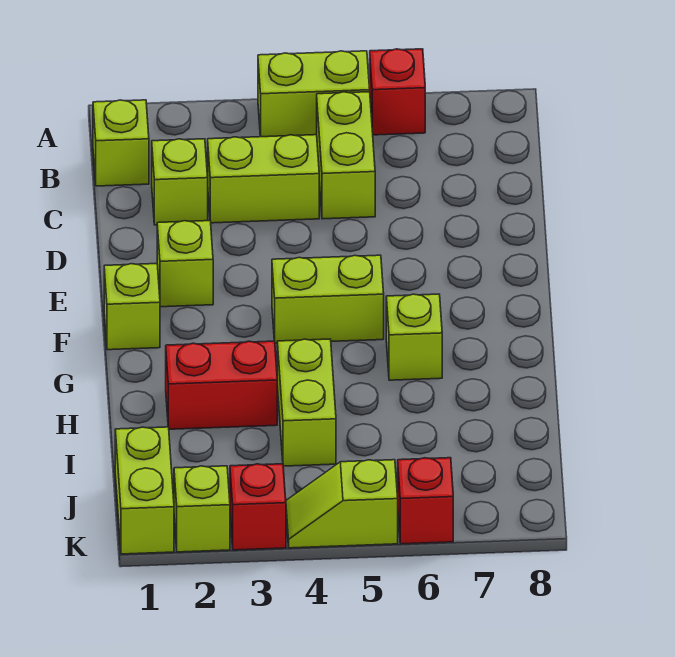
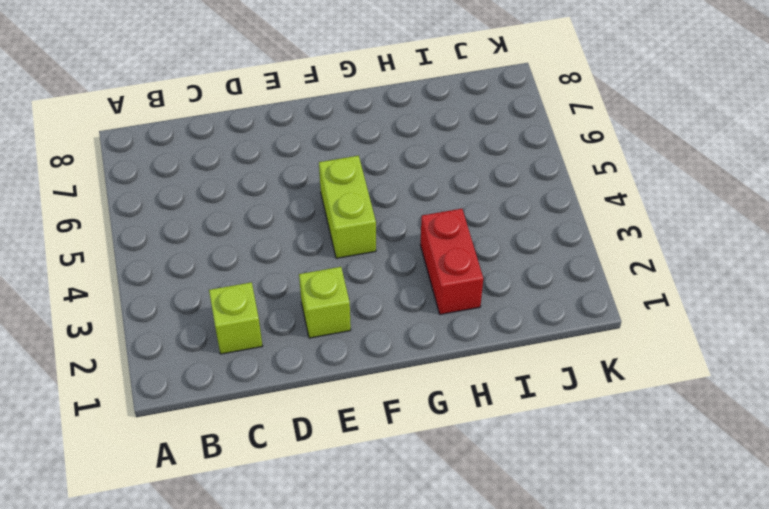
none -> lime brick A4:A5 level 1
none -> red brick A6 level 1
none -> lime brick B1 level 1

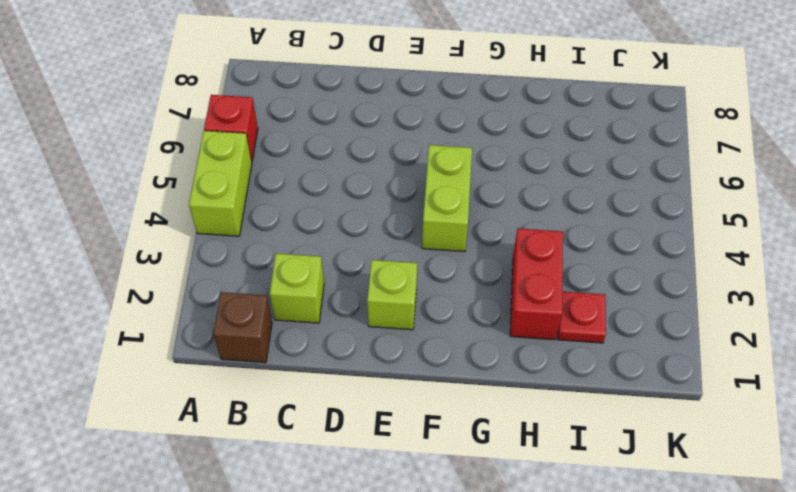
brown brick B1 level 1 -> lime brick B1 level 1
red plate I2 level 1 -> none
none -> lime brick B5:C5 level 1
none -> lime brick C3:C4 level 1
none -> lime brick F1 level 1

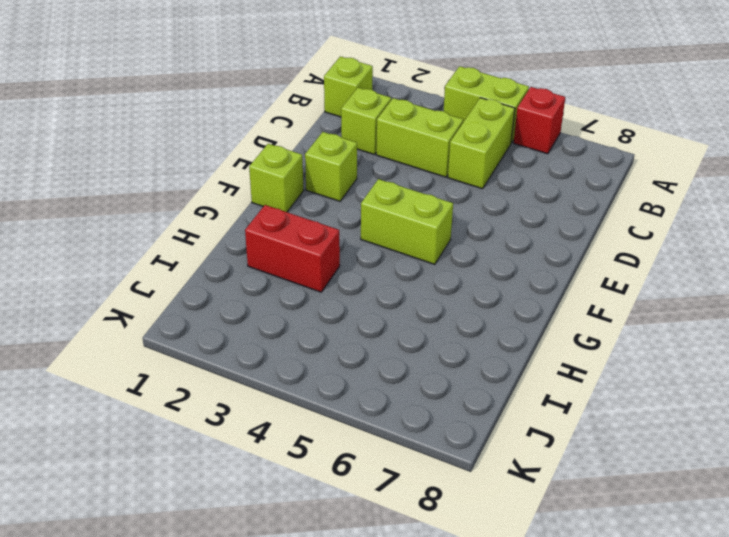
none -> lime brick G6 level 1
none -> lime brick H4:I4 level 1
none -> lime brick J1:K1 level 1

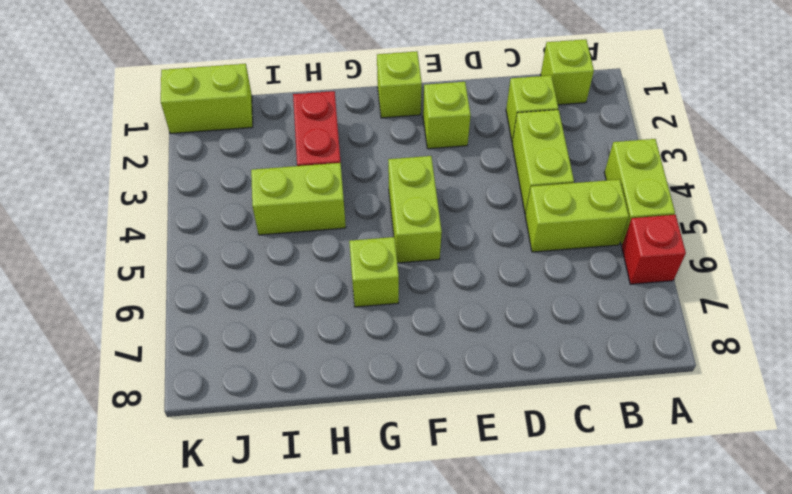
none -> lime brick K2 level 1
none -> red brick K3 level 1
none -> lime slope K4:K5 level 1 top 5

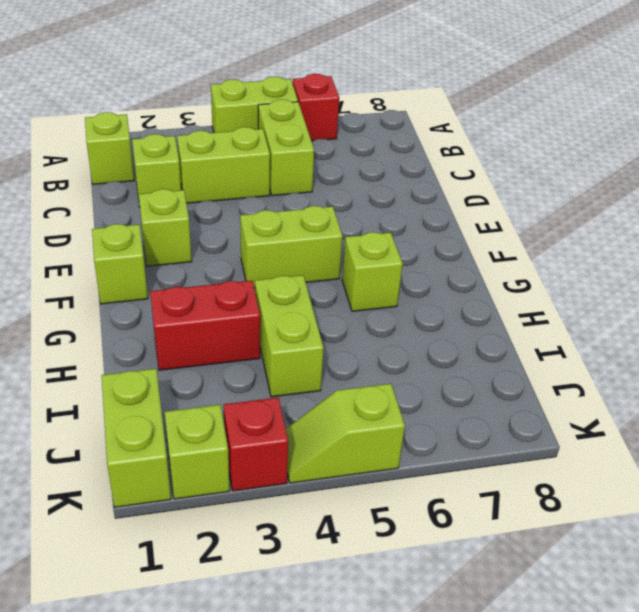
none -> red brick K6 level 1

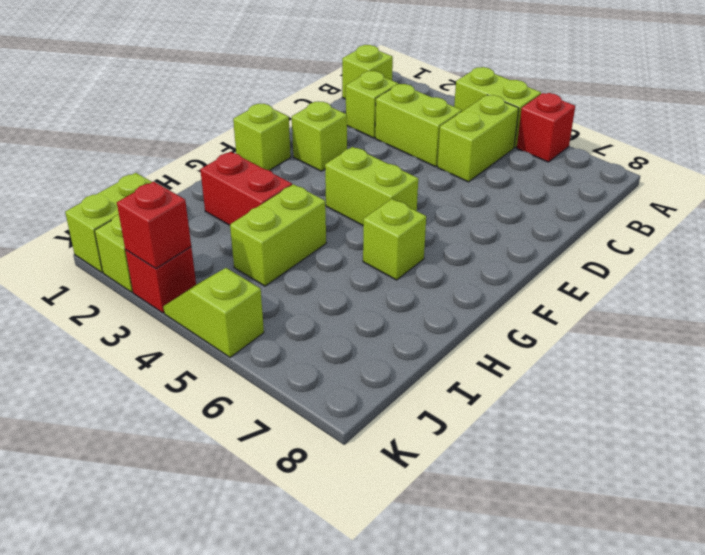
red brick K3 level 2 -> red brick K6 level 1

